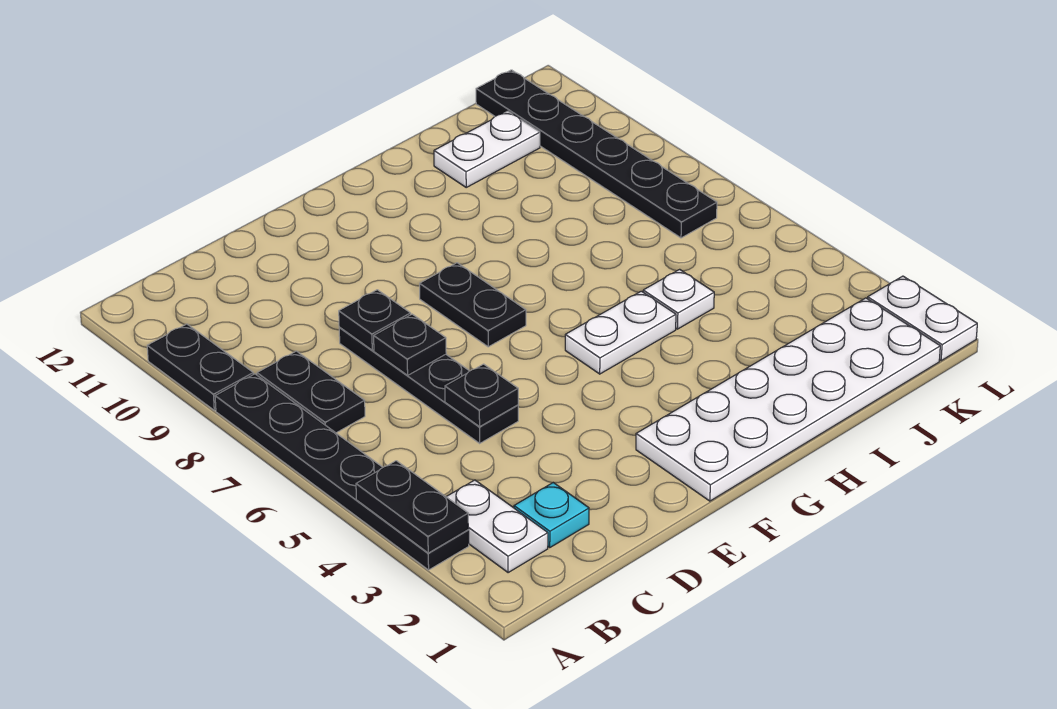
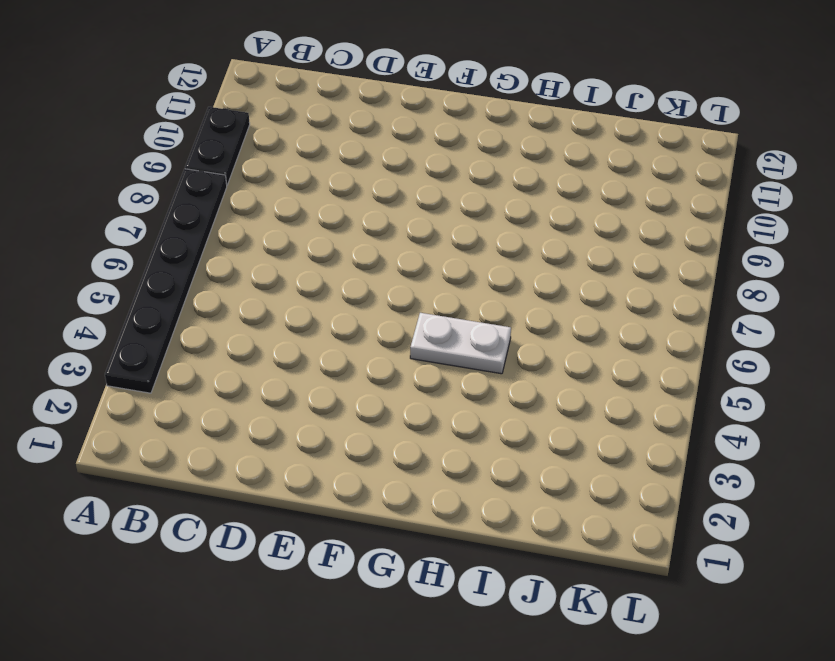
none -> white plate B2:B3 level 1
none -> black plate B7:B8 level 1
none -> cyan plate C2 level 1

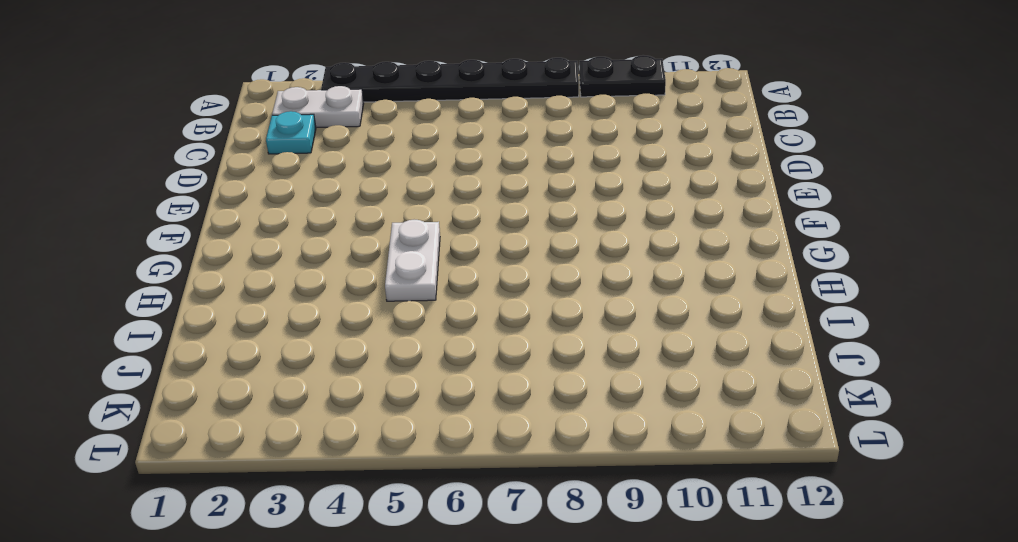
none -> black plate B7:B8 level 1
none -> black plate D5:D8 level 1
none -> white plate F1:K2 level 1

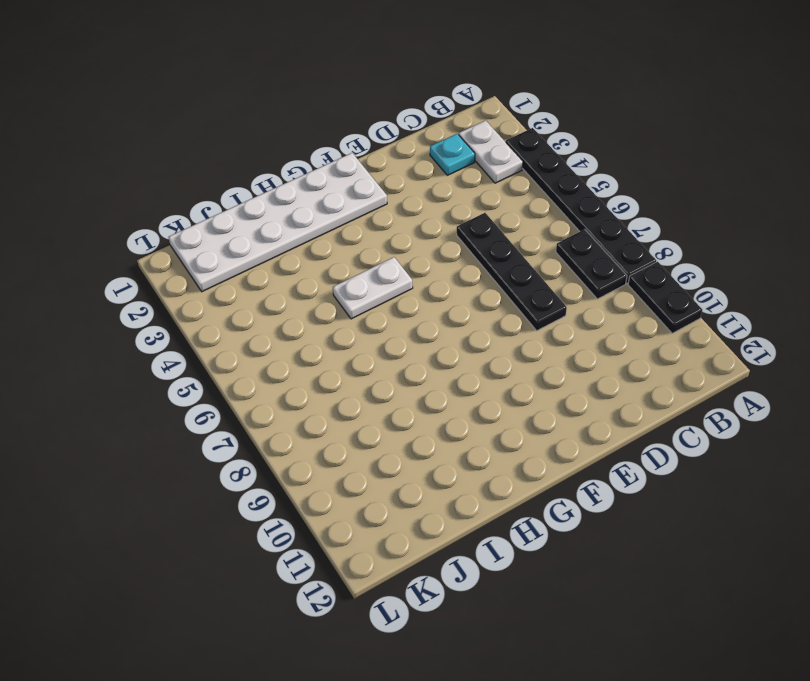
none -> black plate F7:F8 level 1
none -> white plate I5 level 1
none -> white plate I11:J11 level 1

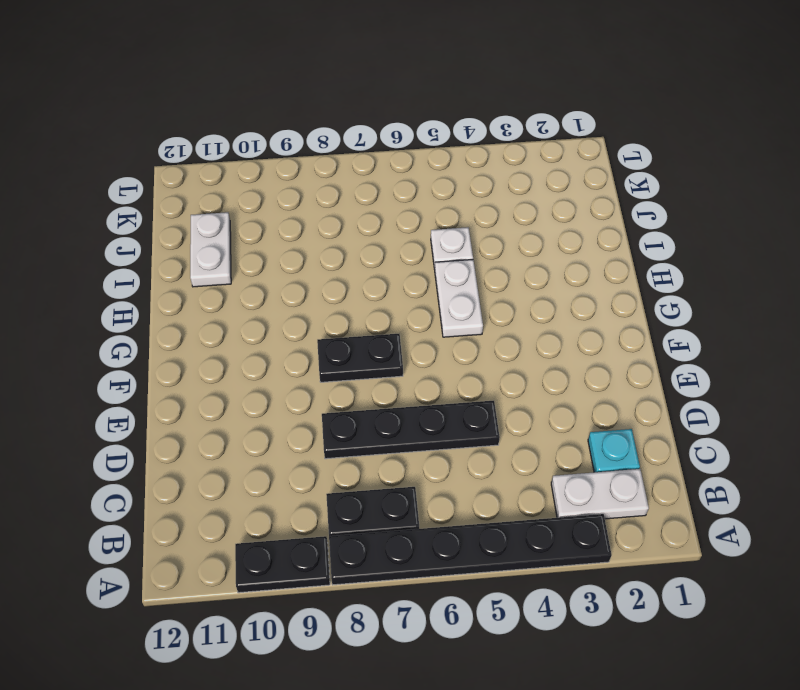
none -> white plate F1:K2 level 1
none -> black plate K7:K12 level 1
none -> white plate L1:L2 level 1

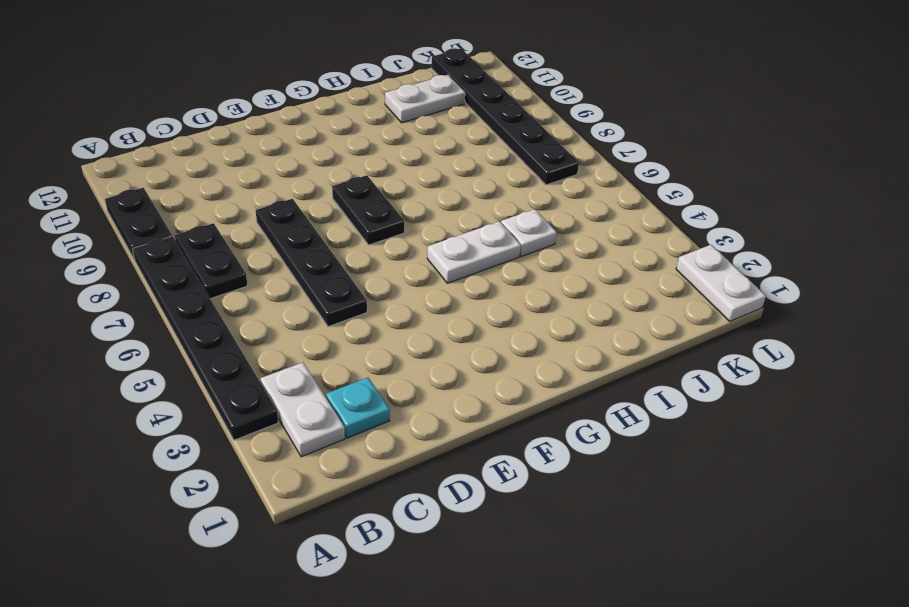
none -> white plate F1:K2 level 1
none -> black plate A3:A4 level 2
none -> black plate D5 level 2

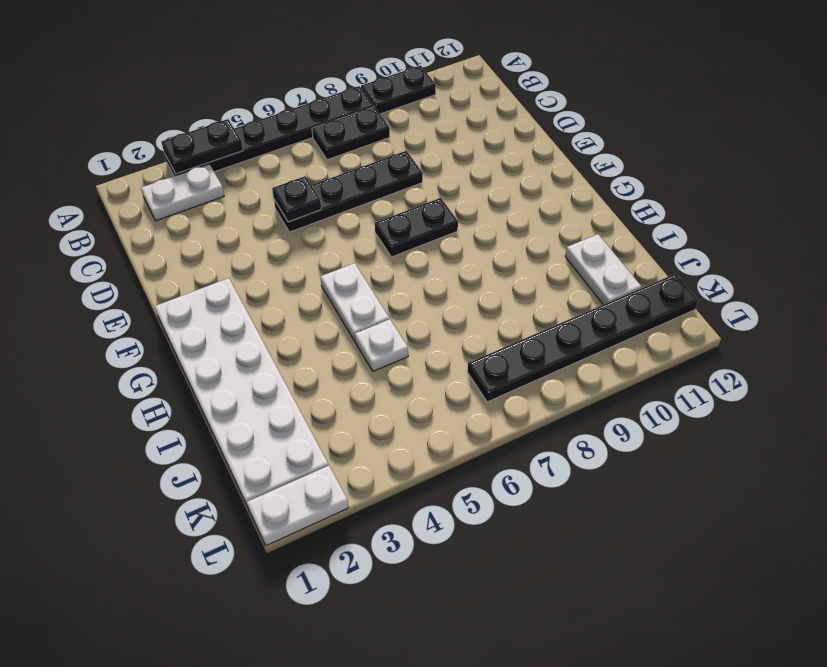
none -> cyan plate C2 level 1
none -> black plate D7 level 2
none -> black plate D8 level 2

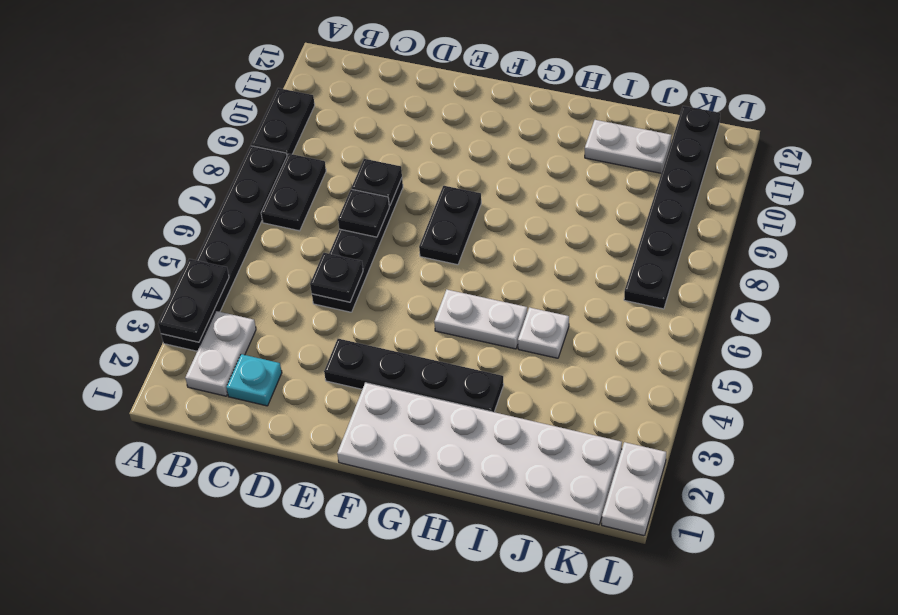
black plate E3:H3 level 1 -> none

